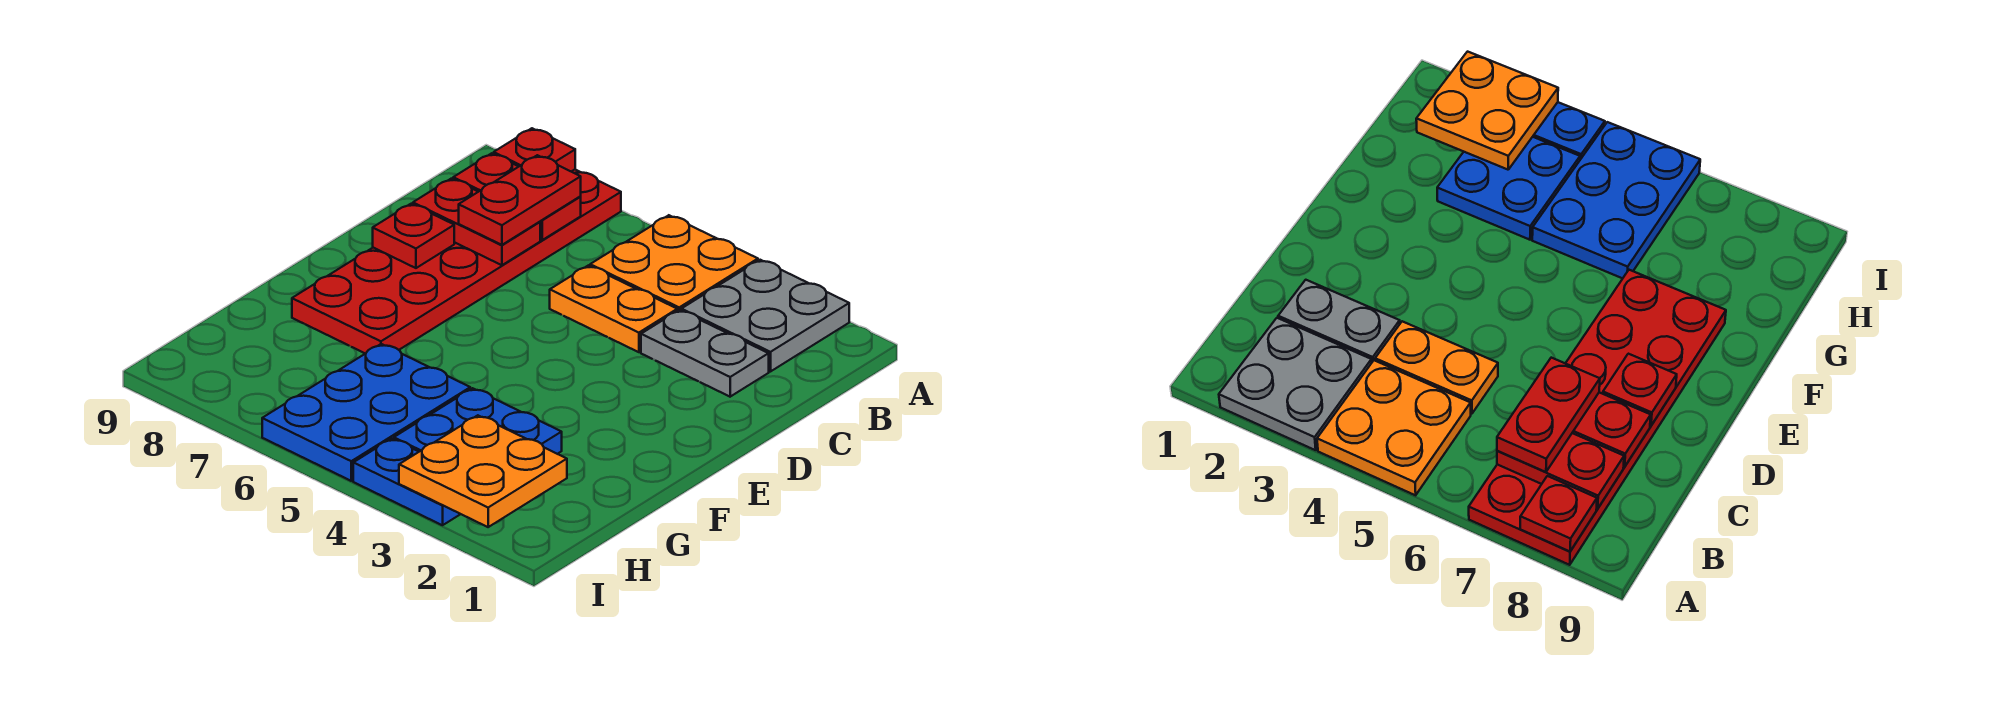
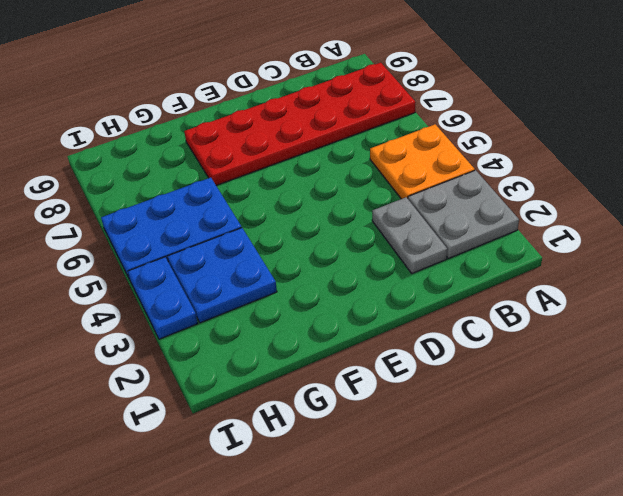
none -> orange plate C4:C5 level 1
none -> red plate A8 level 2
none -> red plate B7:B8 level 2

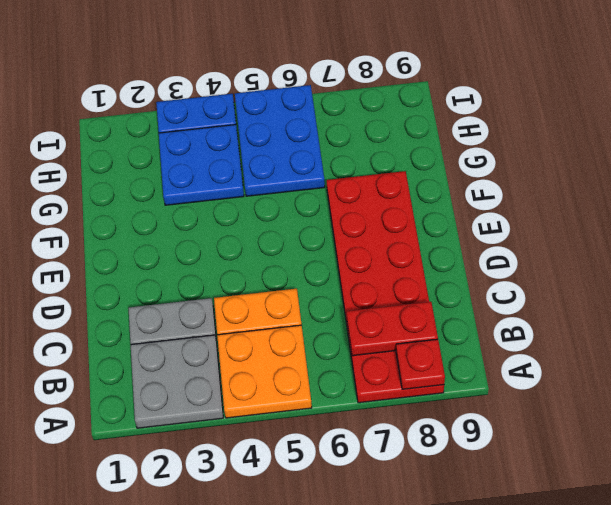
none -> red plate C7:C8 level 2
none -> red plate D8 level 2
none -> orange plate H2:I3 level 2

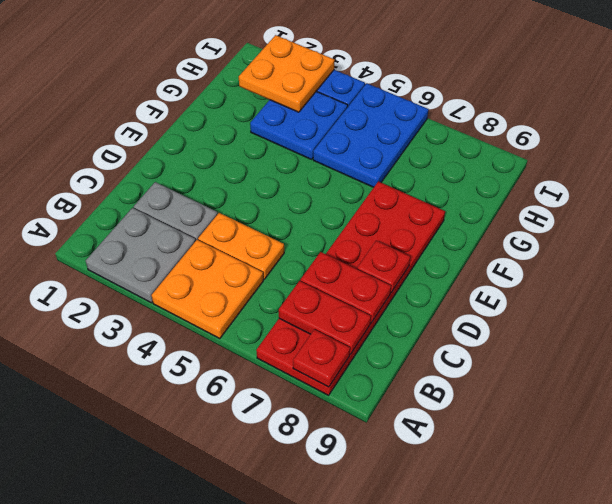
none -> red plate B7:C7 level 3

